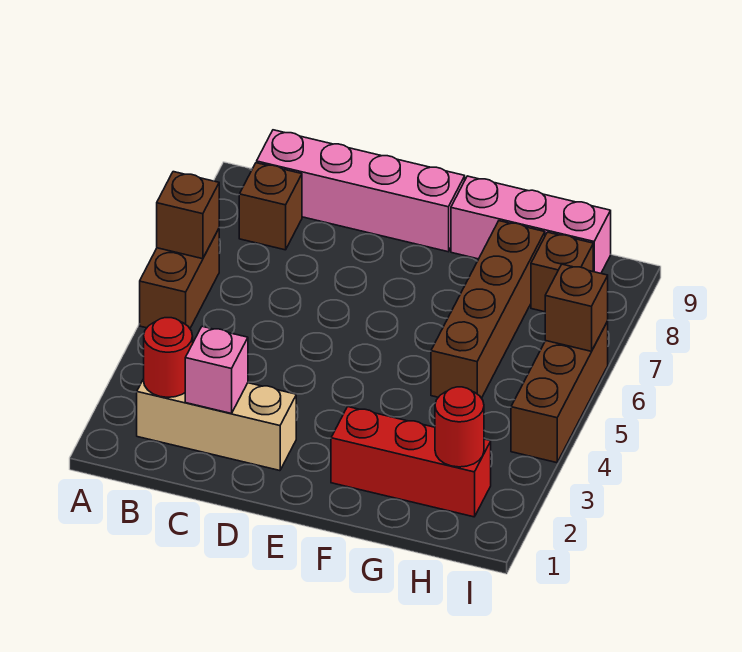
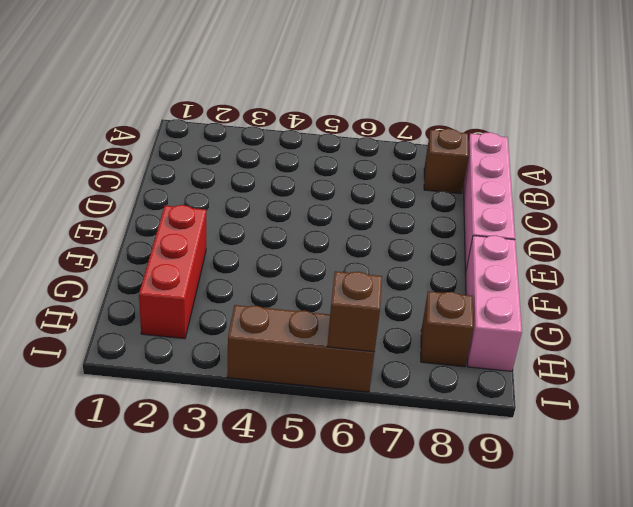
none -> brown brick A5:A6 level 1
none -> tan brick B2:D2 level 1
none -> brown brick G5:G8 level 1

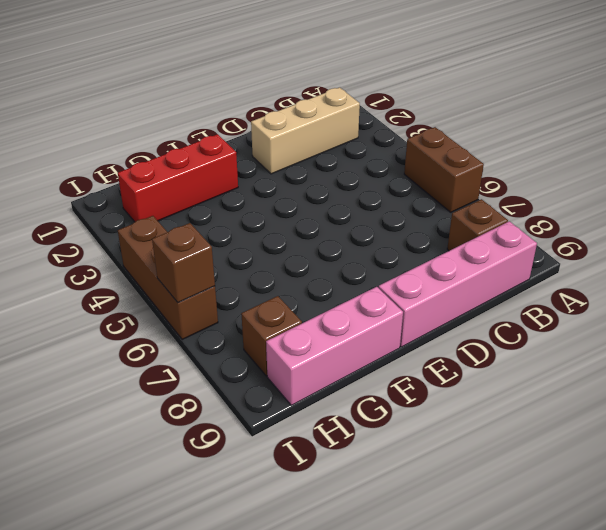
none -> brown brick G5:G8 level 1
none -> brown brick A6 level 2
none -> red round brick B2 level 2

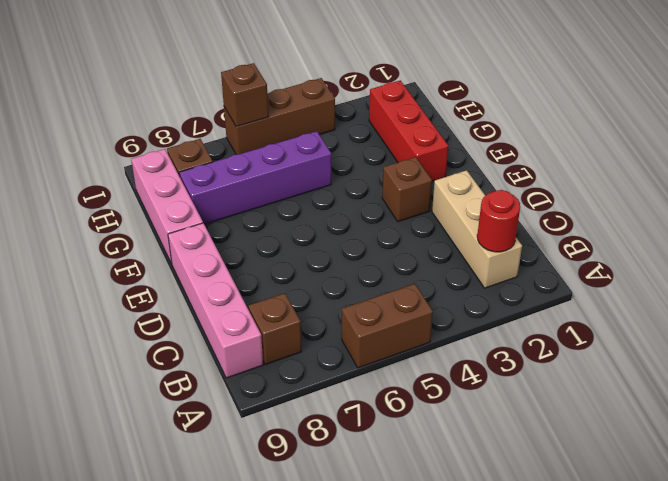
brown brick E3 level 1 -> brown brick A6 level 2
purple brick G5:G8 level 1 -> brown brick G5:G8 level 1
none -> pink brick C2 level 2
none -> red round brick H2 level 2

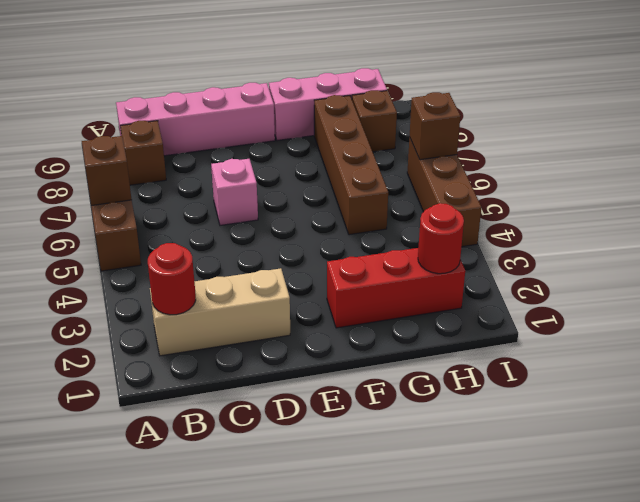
pink brick D6 level 1 -> pink brick C2 level 2

